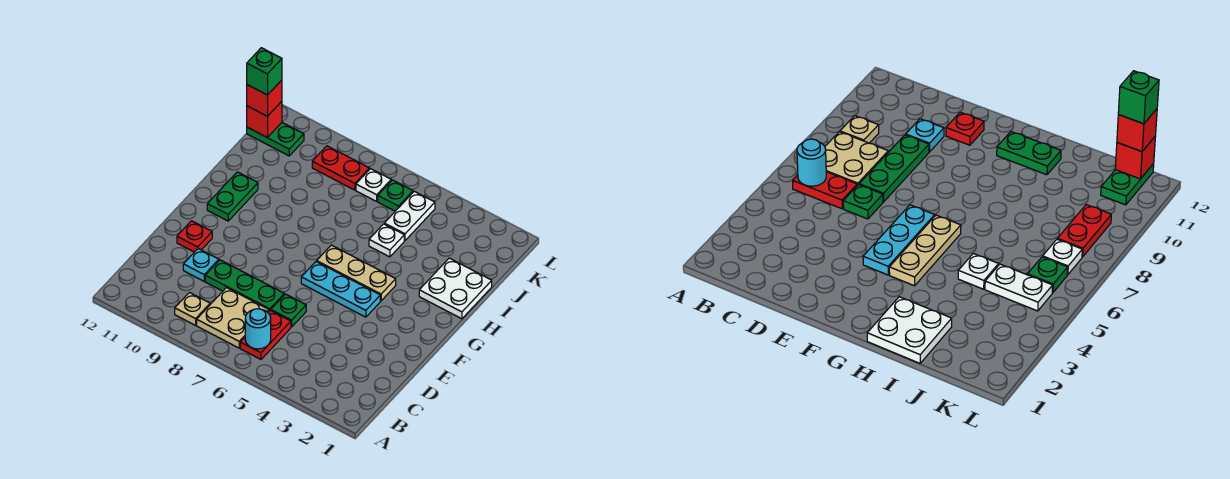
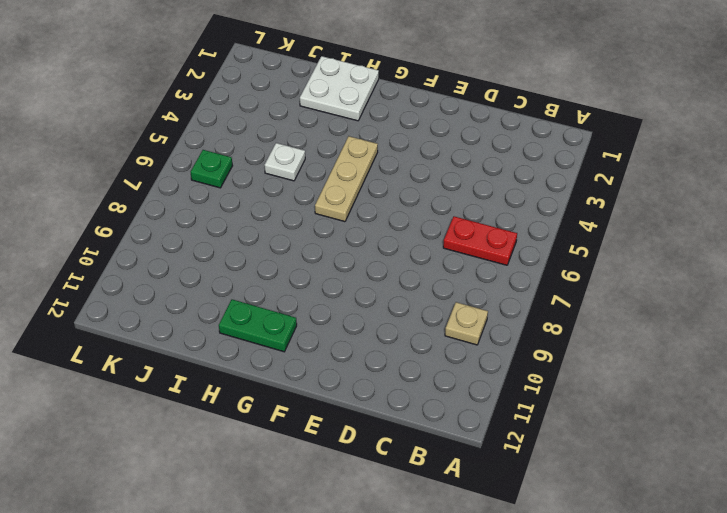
none -> tan plate B7:C8 level 1
none -> green plate D6 level 1
none -> green plate D7:D9 level 1

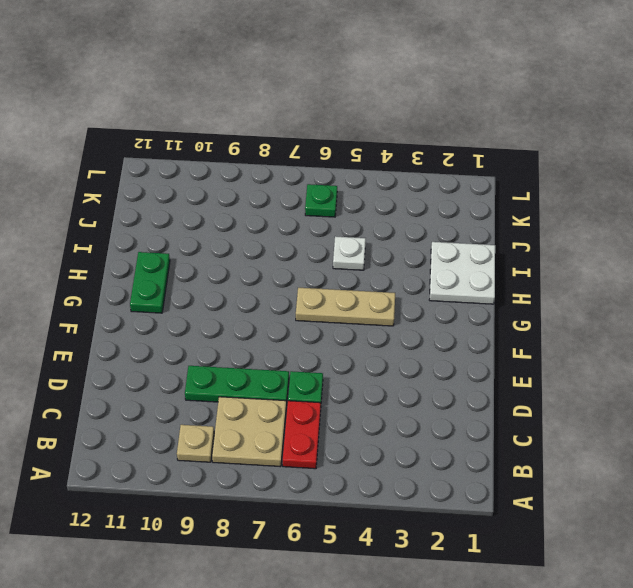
none -> cyan plate D10 level 1
none -> red plate E11 level 1
none -> cyan plate F4:F6 level 1

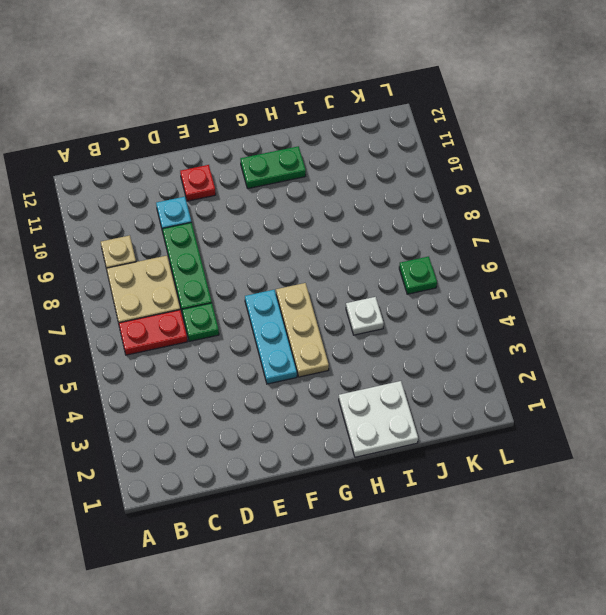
none -> white plate J5:K5 level 1
none -> white plate K7 level 1
none -> red plate K8:K9 level 1

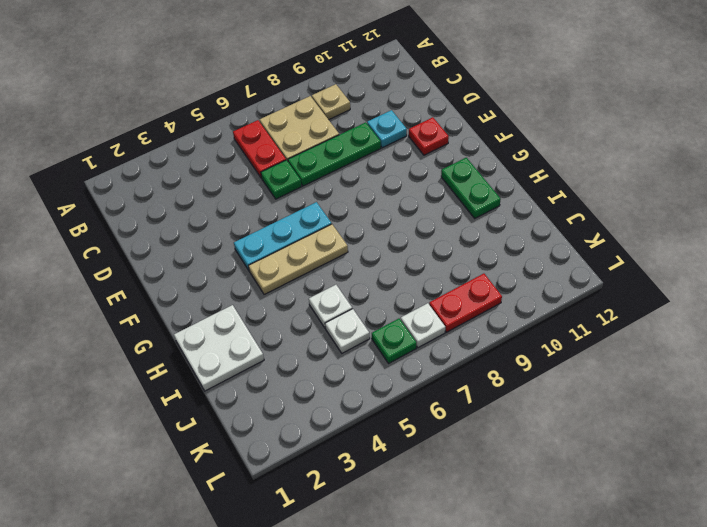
white plate J5 level 1 -> white plate J5:K5 level 1
none -> green plate K11:K12 level 1
none -> cyan round brick B6 level 2
none -> red brick K12 level 2

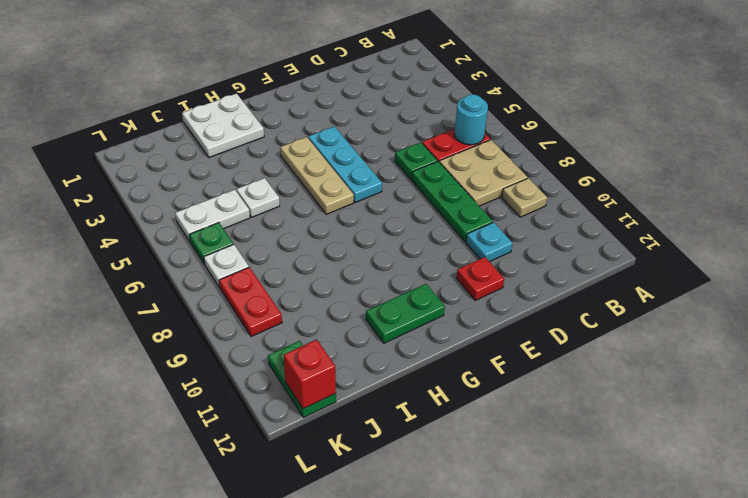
none -> red brick K12 level 3
none -> green brick K12 level 4

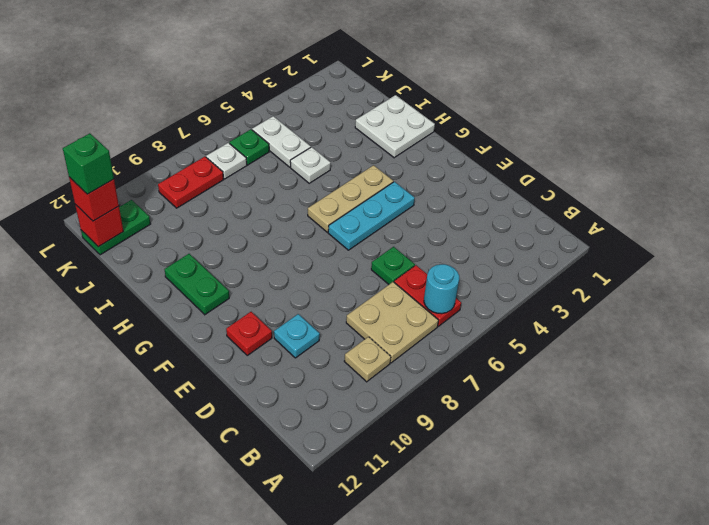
none -> green plate D7:D9 level 1

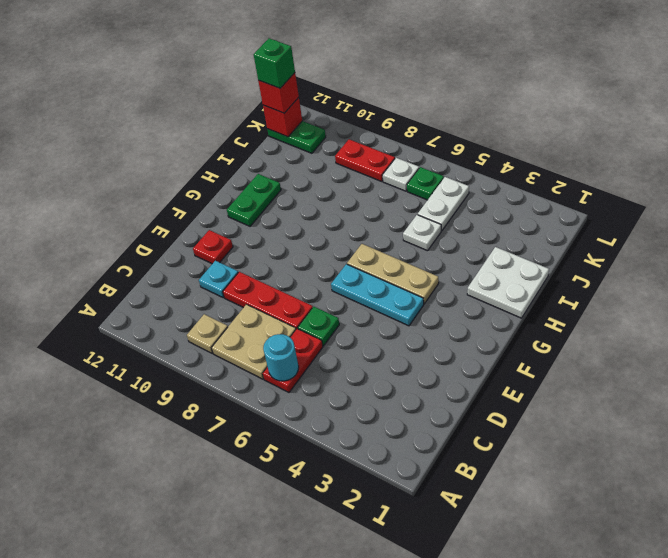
red plate D7:D9 level 1 -> green plate D7:D9 level 1

